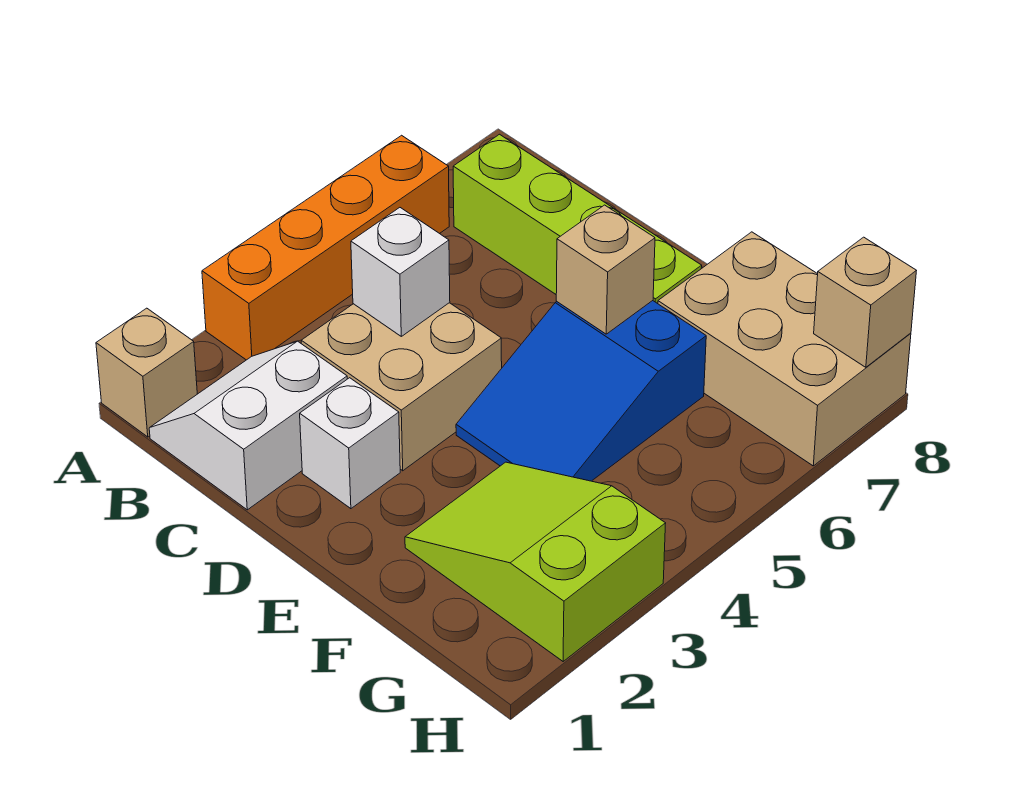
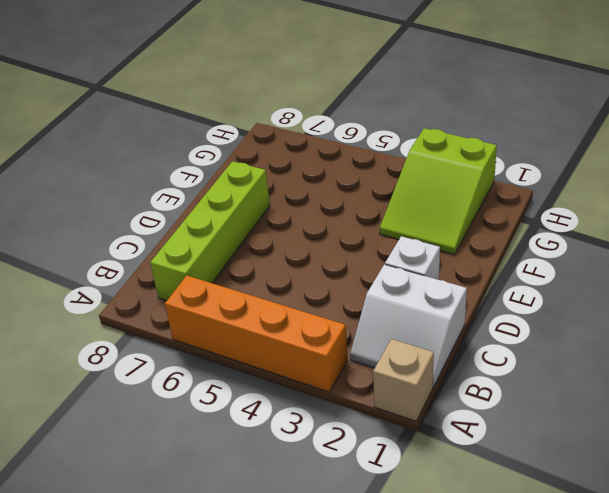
none -> tan brick C3:D4 level 1
none -> blue slope E4:F6 level 1 top 6
none -> tan brick F7:H8 level 1

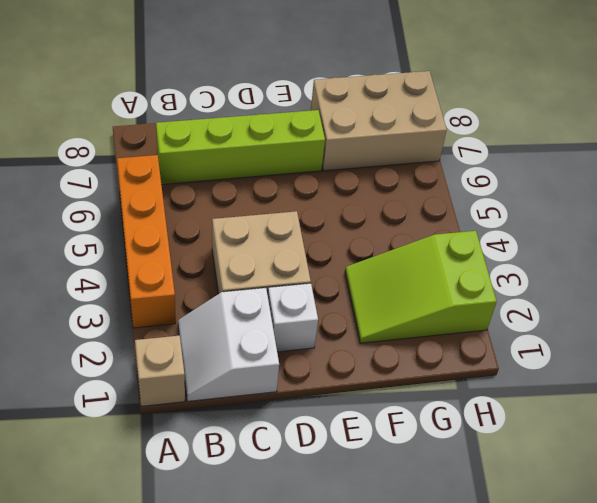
none -> blue slope E4:F6 level 1 top 6
none -> white brick C4 level 2
none -> tan brick E6 level 2

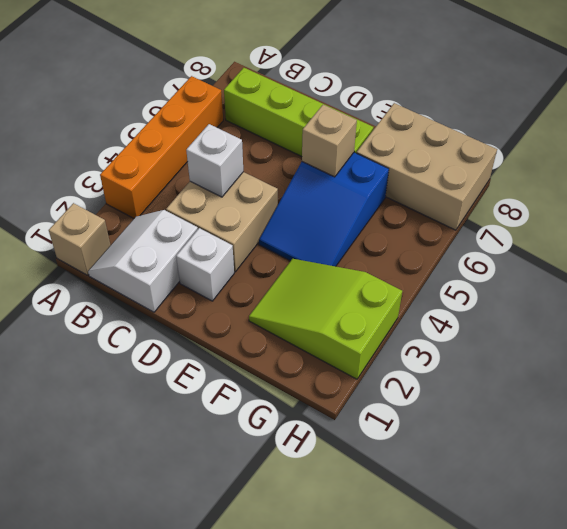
none -> tan brick H8 level 2

